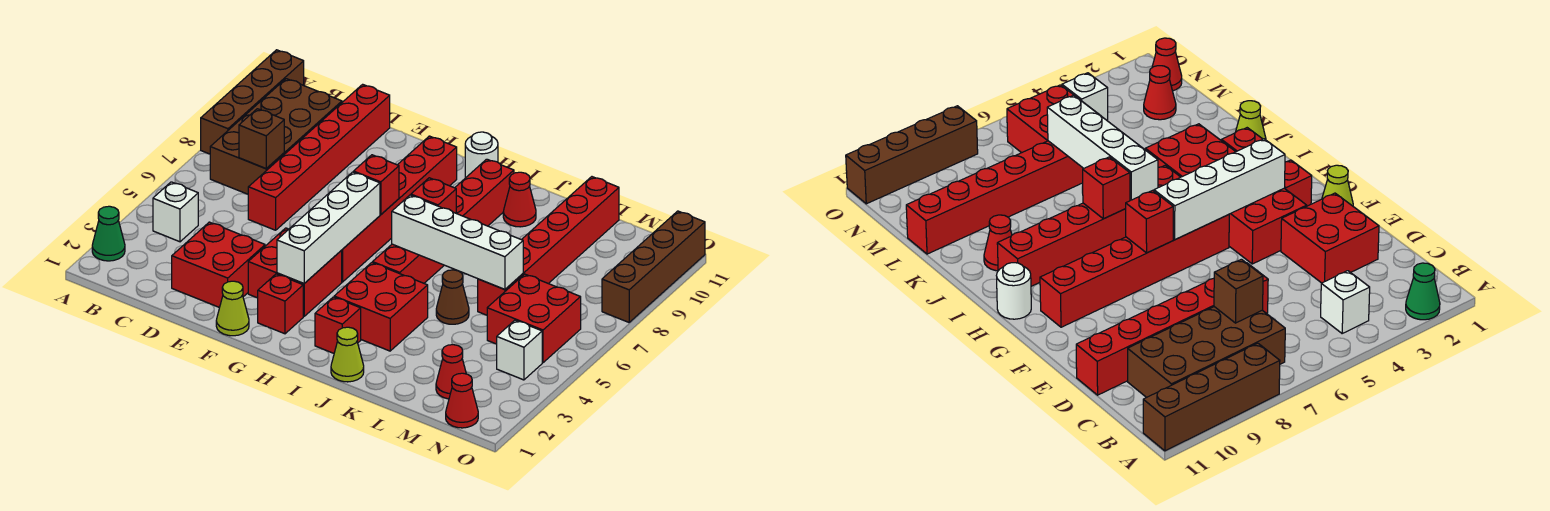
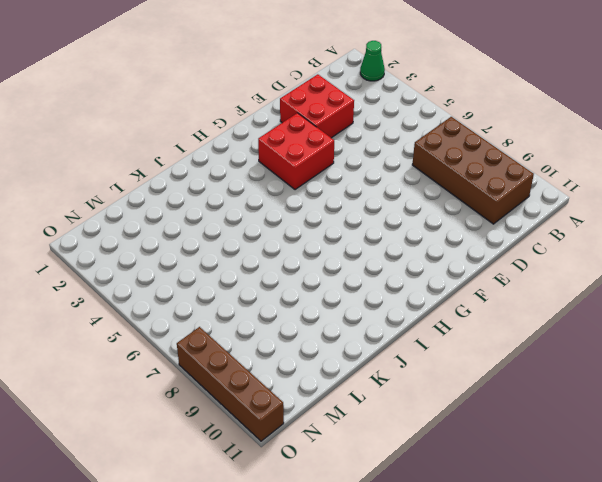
none -> brown brick A8:A11 level 1
none -> white brick B4 level 1
none -> red brick D6:D11 level 1

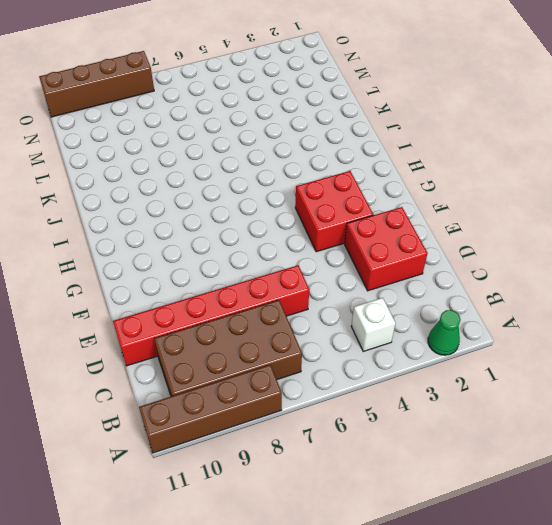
none -> lime cone F1 level 1
none -> red brick G2 level 1
none -> red brick G5:G10 level 1

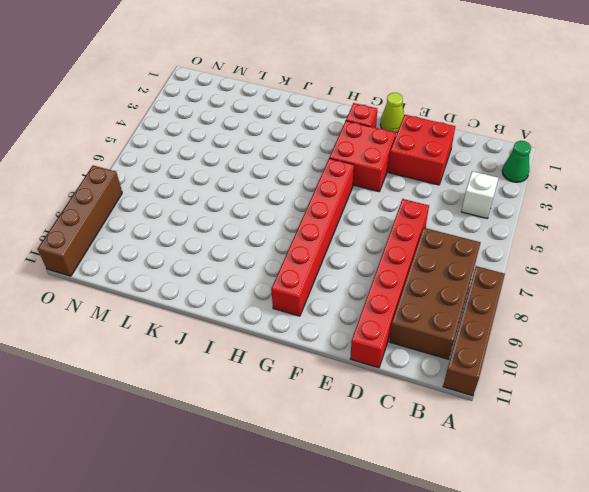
none -> white round brick H11 level 1
none -> red brick I2 level 1
none -> red brick I3:J4 level 1

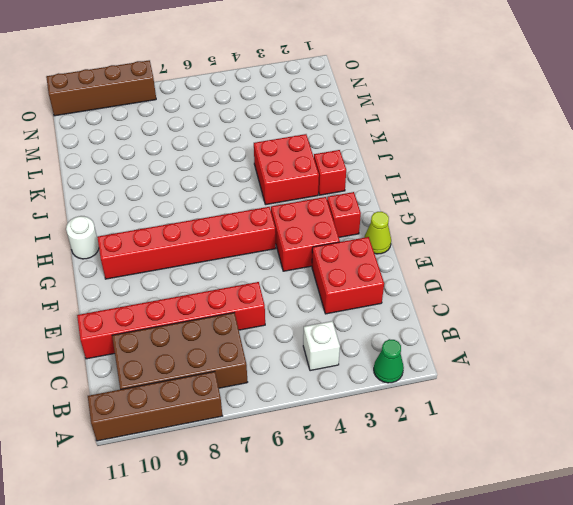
none -> red brick I5:I10 level 1
none -> lime cone J1 level 1
none -> red cone J10 level 1

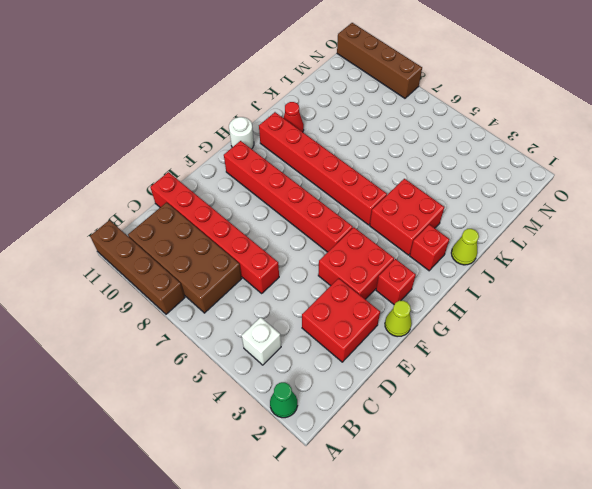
none -> brown cone K5 level 1
none -> red brick L6:L11 level 1
none -> red cone M2 level 1

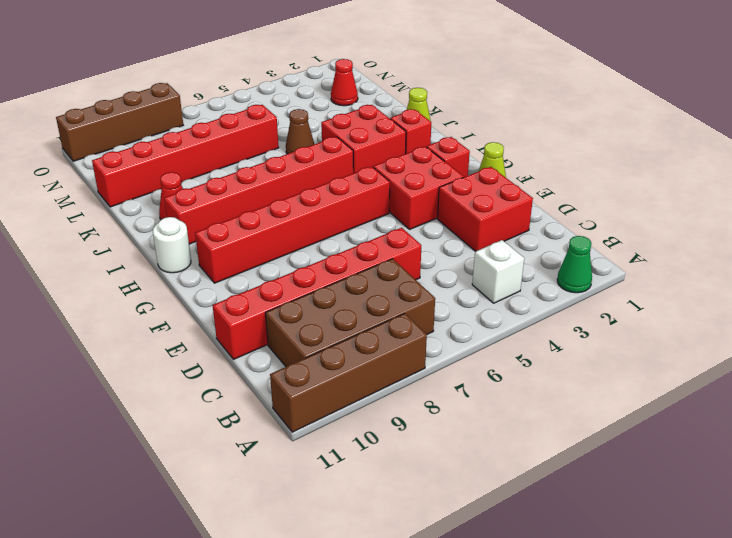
none -> red brick M5:N6 level 1
none -> red cone N1 level 1
none -> white brick N4 level 1

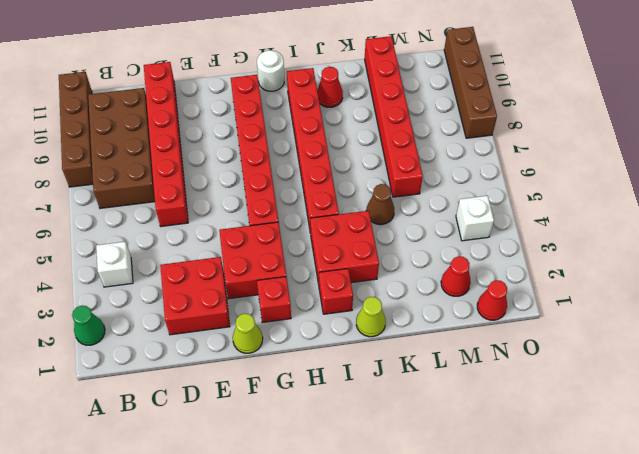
none -> red brick M5:N6 level 1
none -> brown brick C7 level 2
none -> white brick G3:G6 level 2

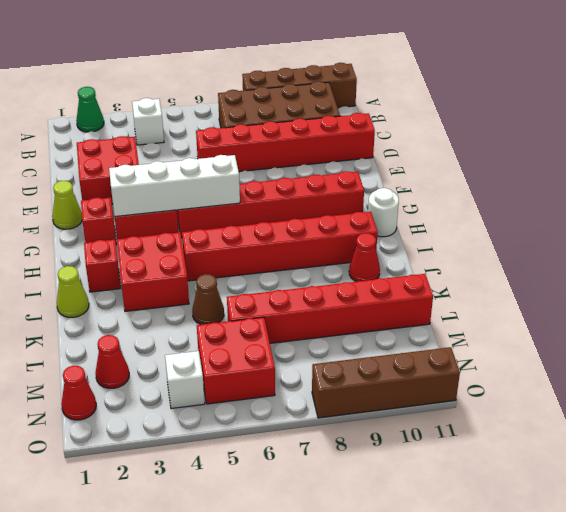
none -> brown brick C7 level 2
none -> red brick G7 level 2
none -> white brick I6:L6 level 2

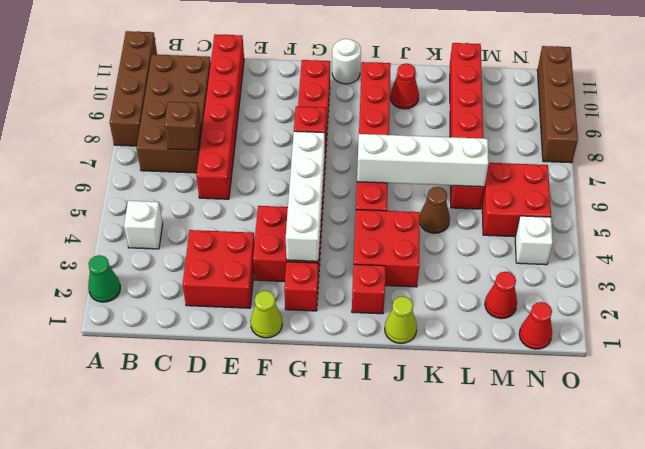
none -> red brick I7 level 2

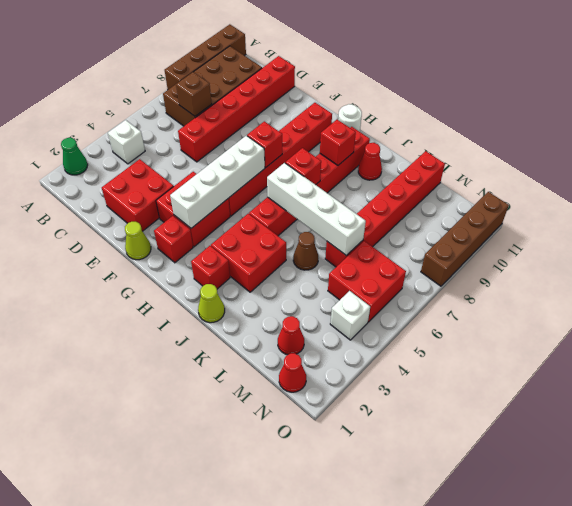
red brick I9 level 2 -> none

